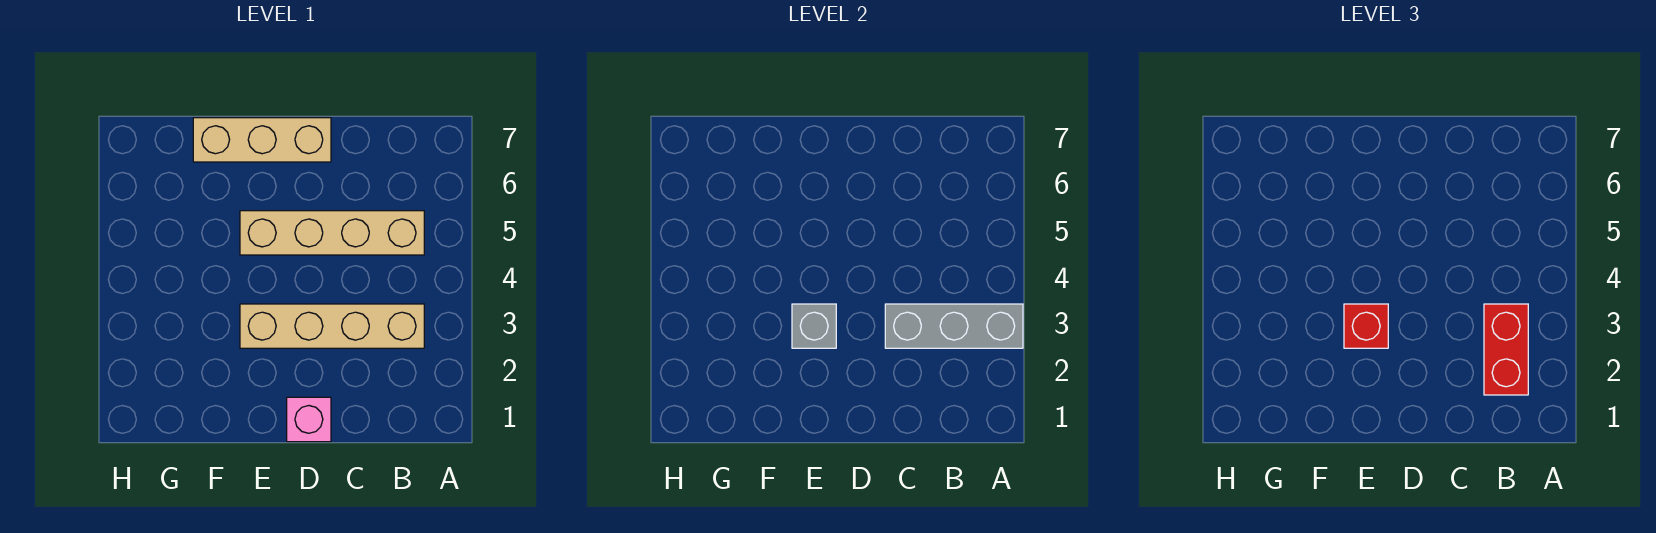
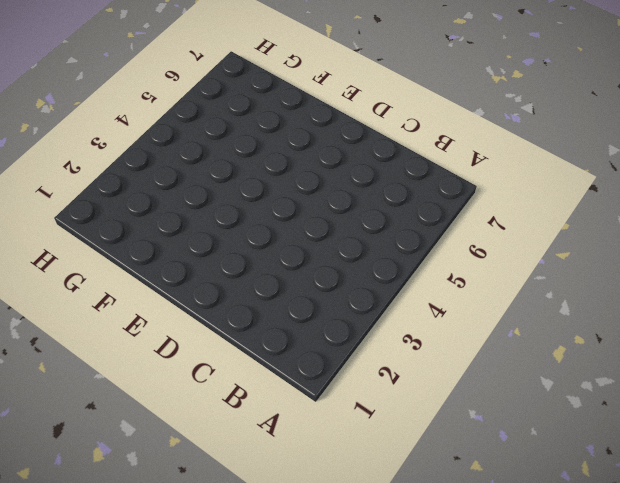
none -> tan brick B3:E3 level 1
none -> tan brick B5:E5 level 1

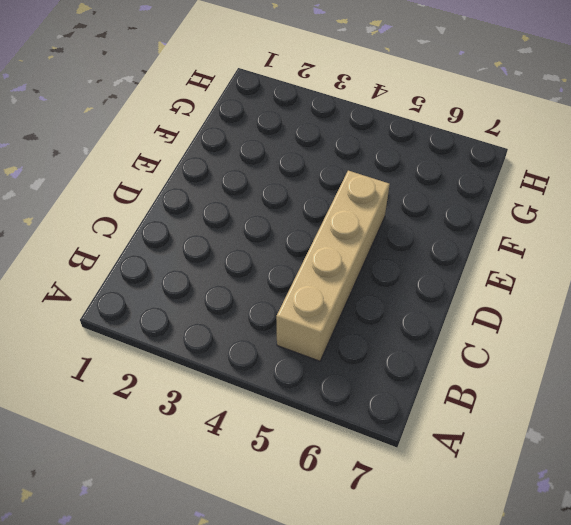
none -> tan brick B3:E3 level 1
none -> pink brick D1 level 1

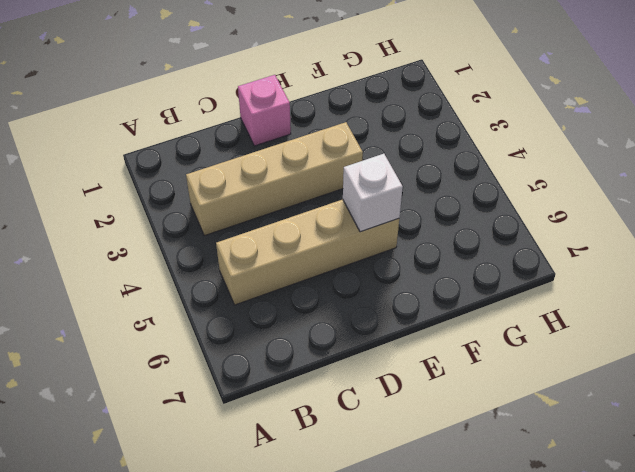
white brick E5 level 2 -> none
none -> tan brick D7:F7 level 1
none -> grey brick A3:C3 level 2

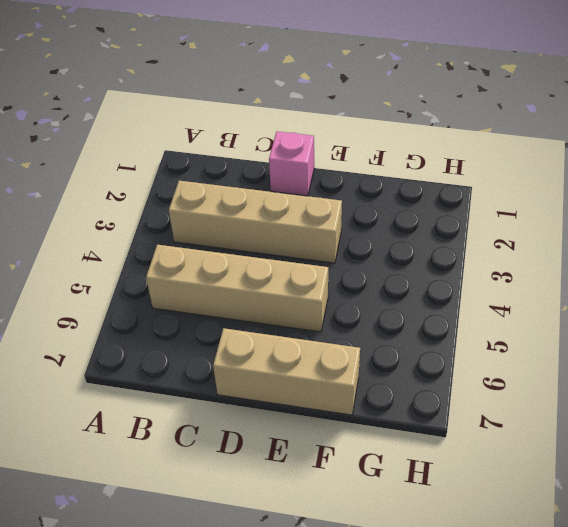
none -> grey brick A3:C3 level 2
none -> grey brick E3 level 2

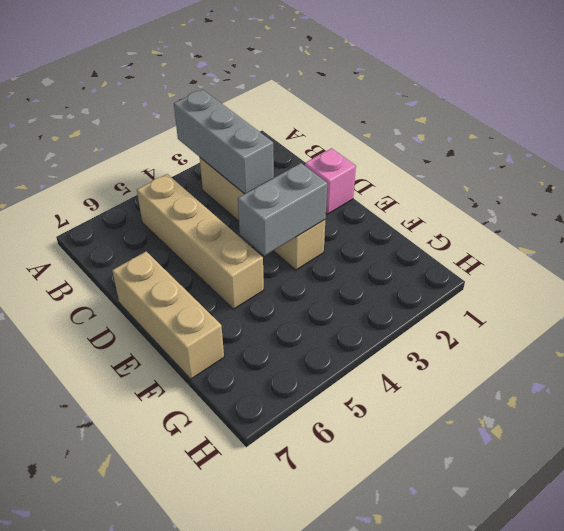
grey brick E3:E4 level 2 -> grey brick E3 level 2
none -> red brick B2:B3 level 3
none -> red brick E3 level 3

